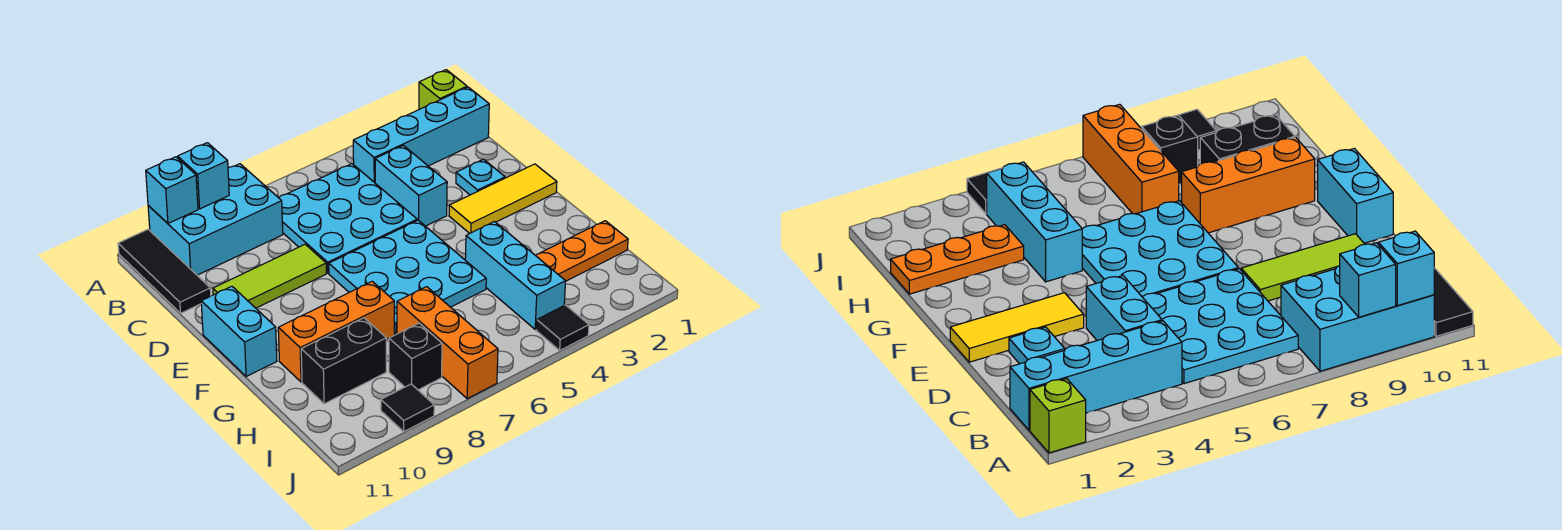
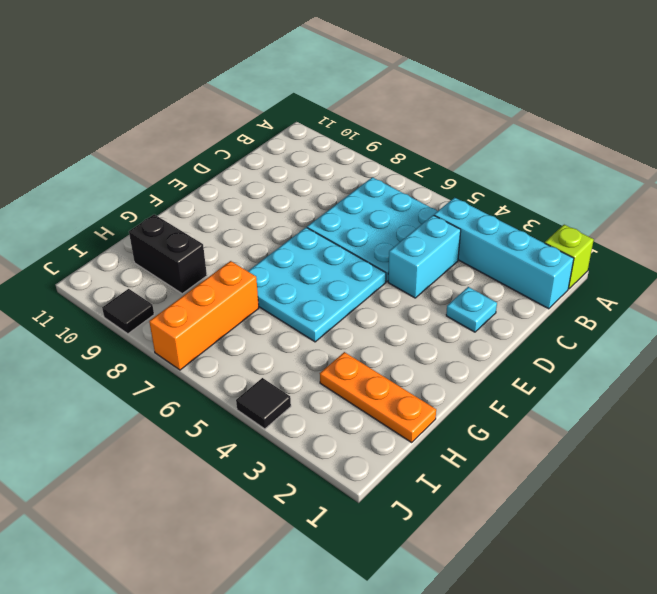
none -> cyan brick A8:B10 level 1
none -> black tile A11:C11 level 1
none -> lime tile D8:D10 level 1

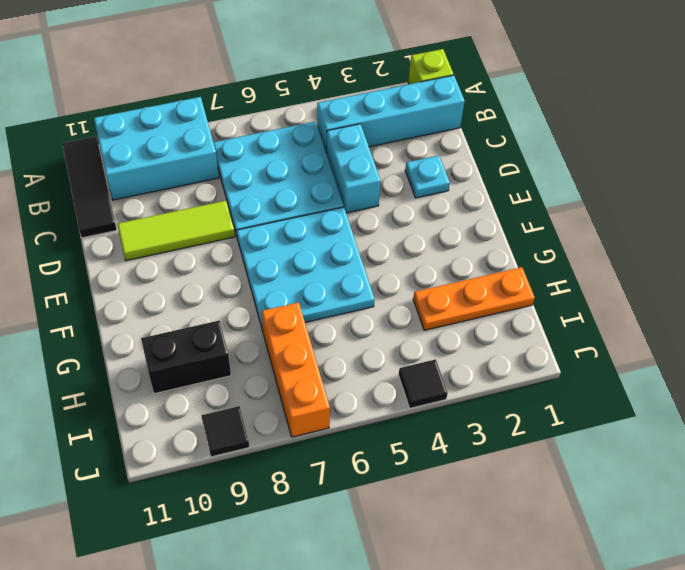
none -> yellow tile E1:E3 level 1
none -> cyan brick E11:F11 level 1
none -> cyan brick G4:I4 level 1

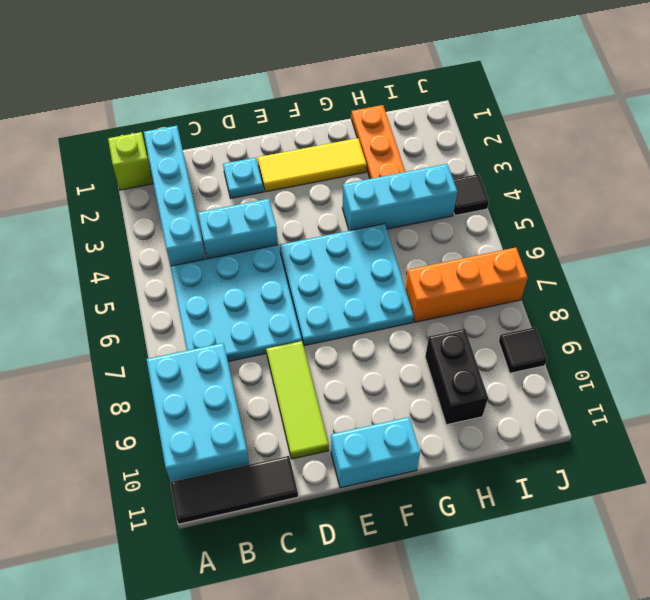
yellow tile E2:G2 level 1 -> yellow tile E1:E3 level 1
none -> orange brick G8:G10 level 1
none -> black brick I8 level 1
none -> cyan brick A9 level 2

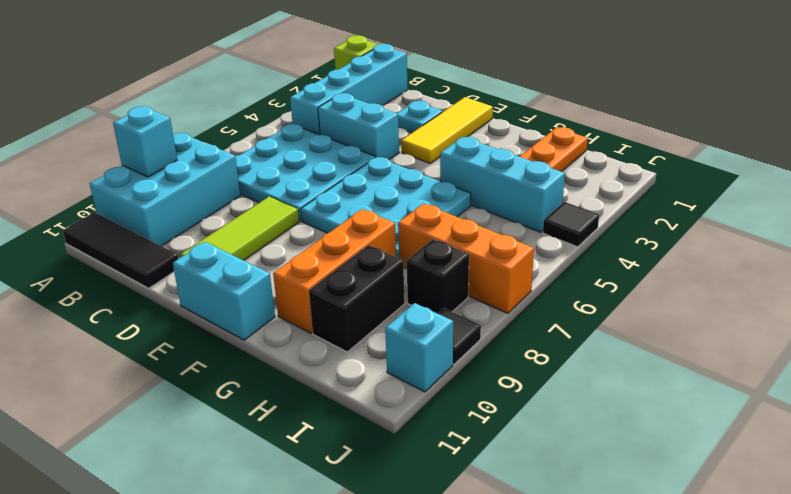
cyan brick J10 level 1 -> cyan brick A10 level 2

